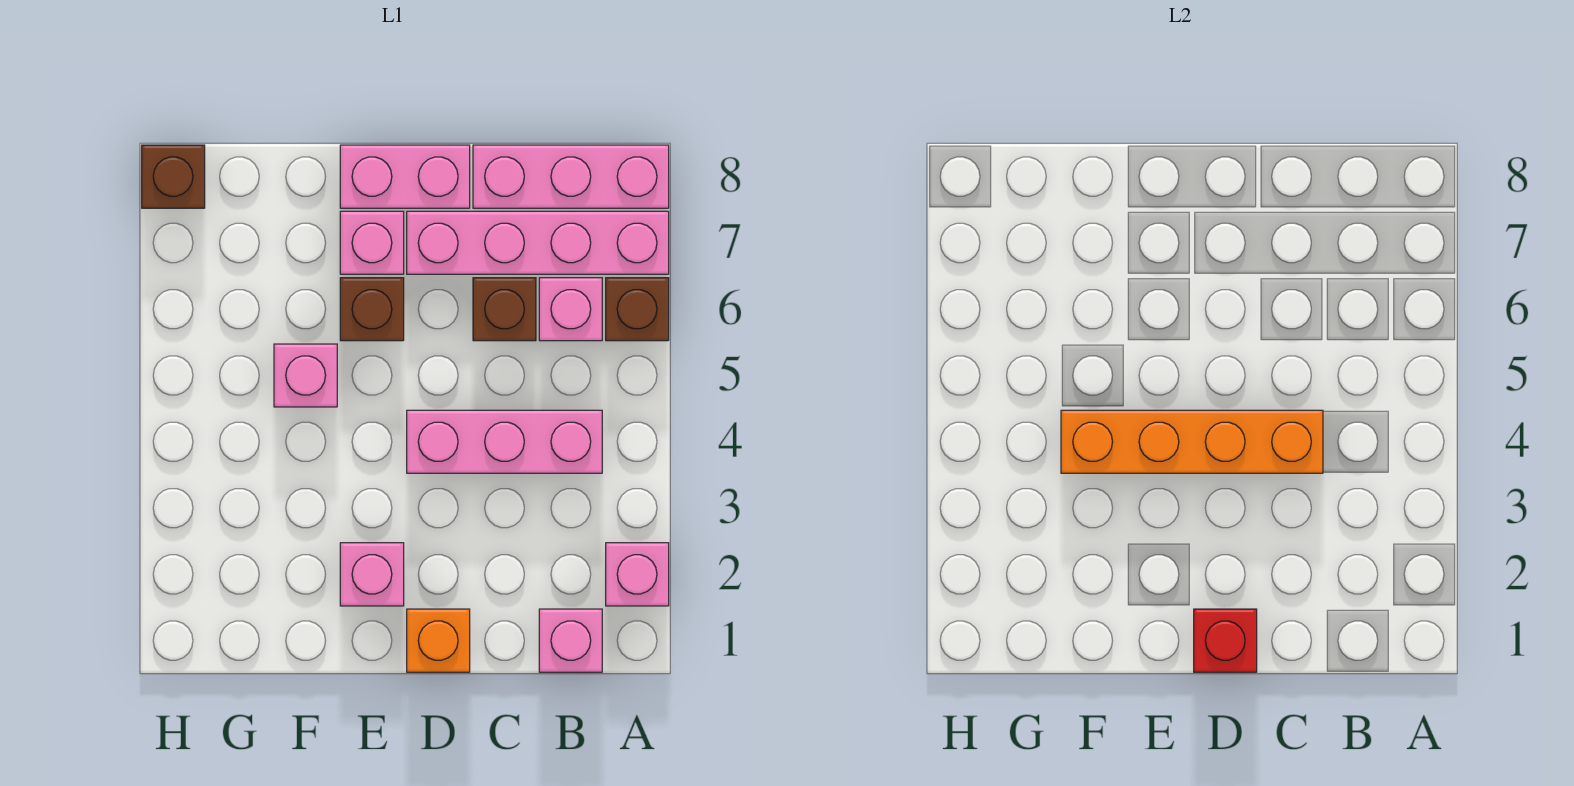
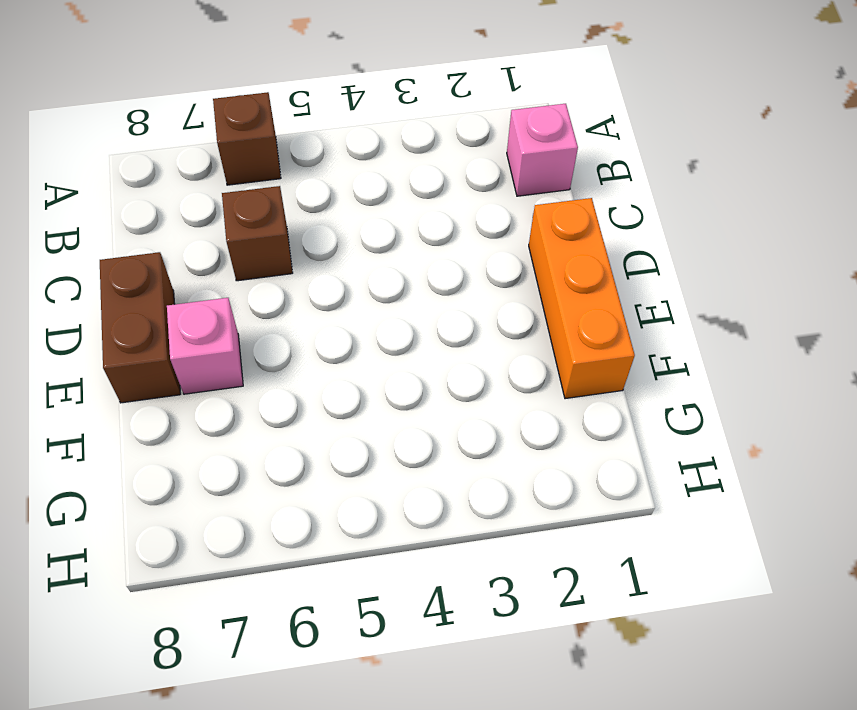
orange brick D1:F1 level 1 -> orange brick D1 level 1
brown brick D8:E8 level 1 -> pink brick D8:E8 level 1
none -> pink brick A2 level 1
none -> pink brick A7:D7 level 1
none -> pink brick A8:C8 level 1

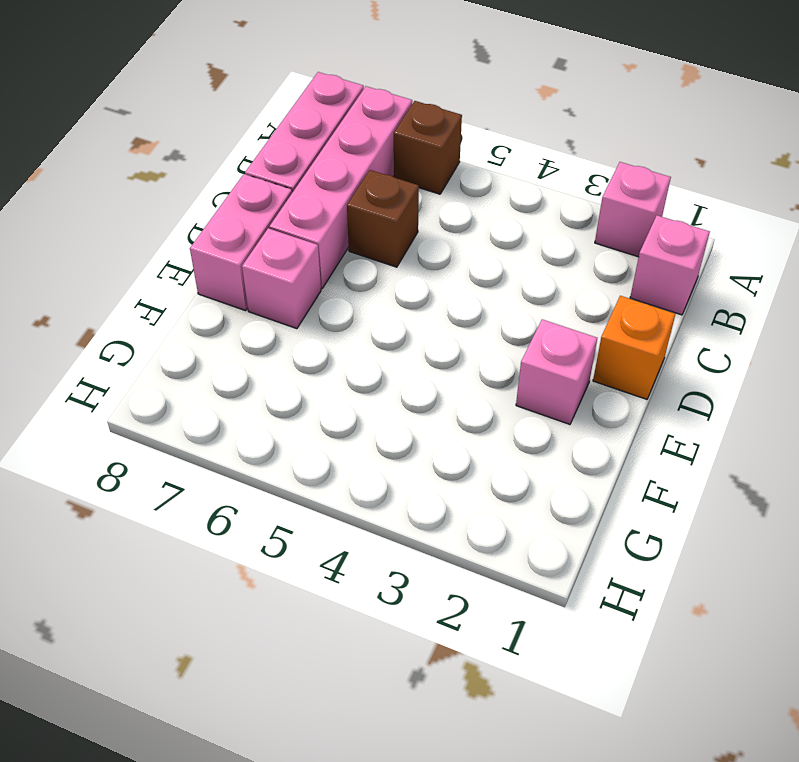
none -> pink brick B4:D4 level 1
none -> pink brick B6 level 1
none -> brown brick E6 level 1

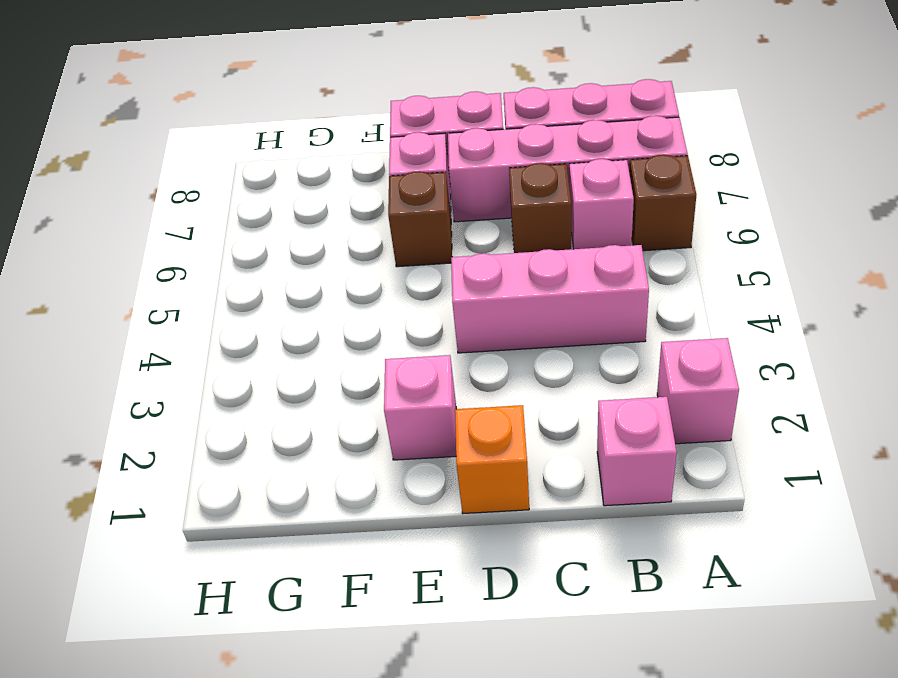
none -> pink brick F5 level 1
none -> brown brick H8 level 1
none -> orange brick C4:F4 level 2

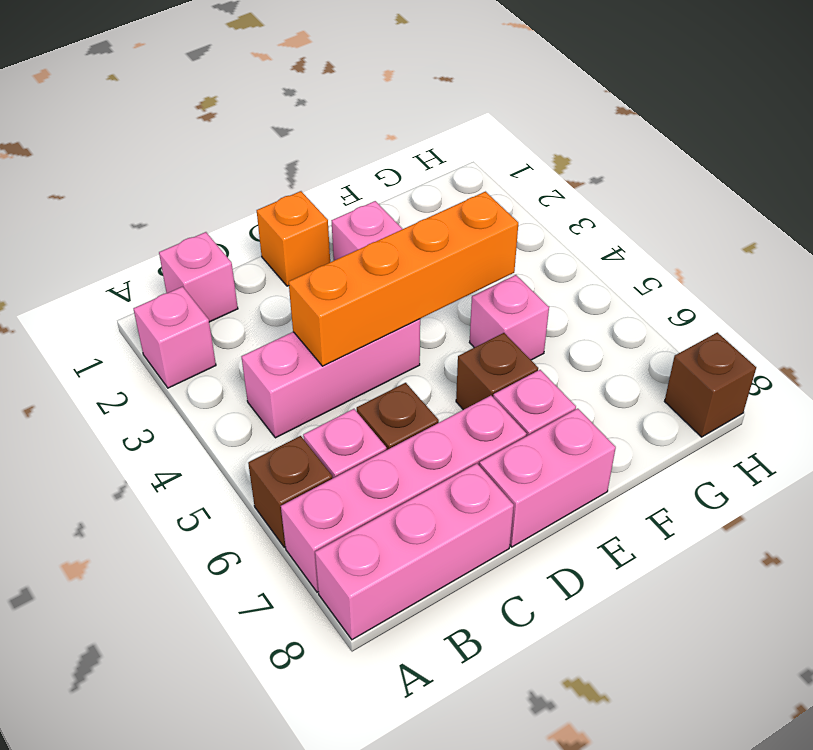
none -> red brick D1 level 2

